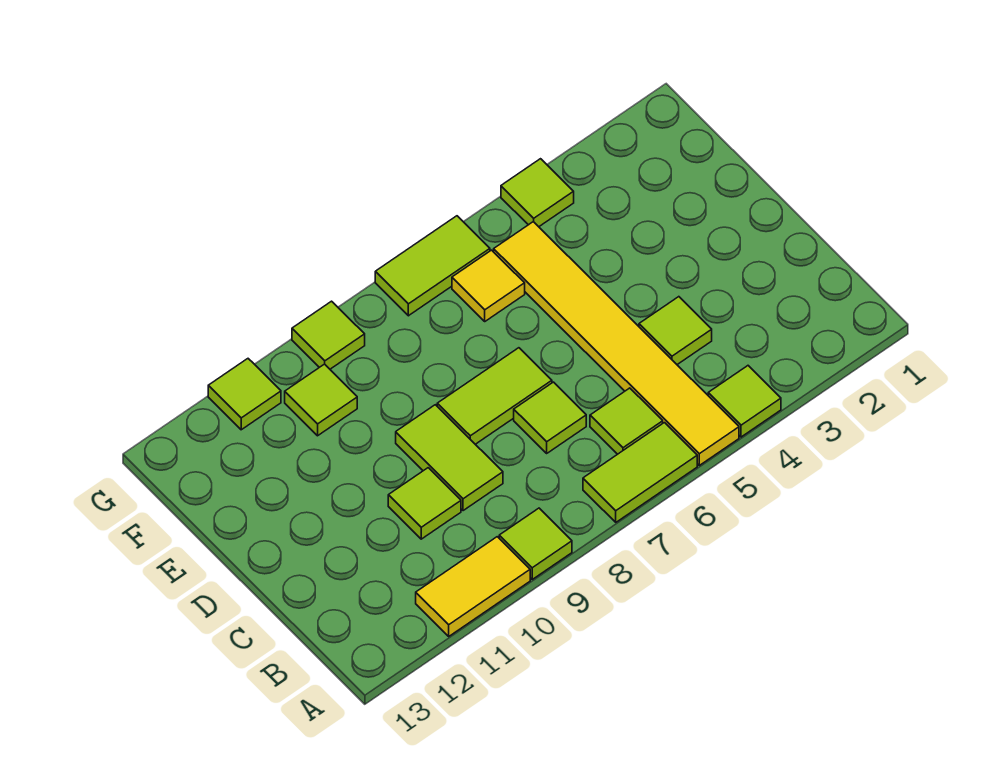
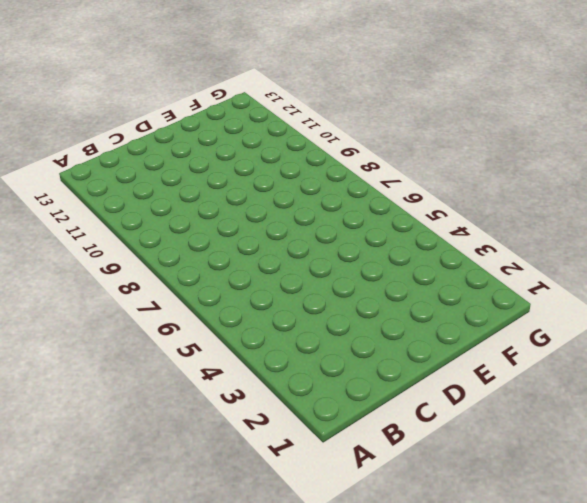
none -> lime tile A4 level 1
none -> yellow tile A5:F5 level 1
none -> lime tile A6:A7 level 1

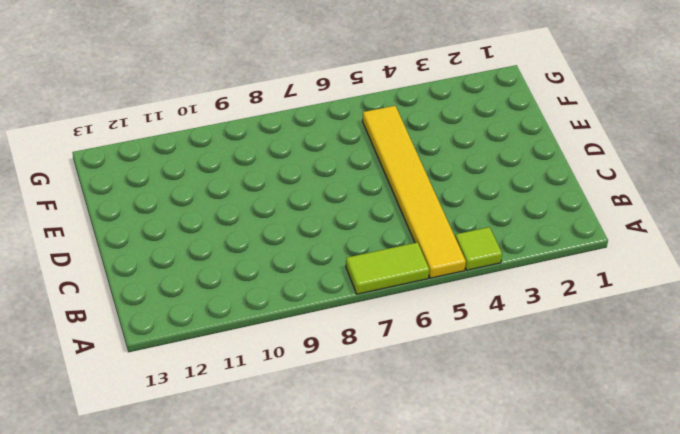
none -> lime tile A9 level 1
none -> yellow tile A10:A11 level 1
none -> lime tile B6 level 1

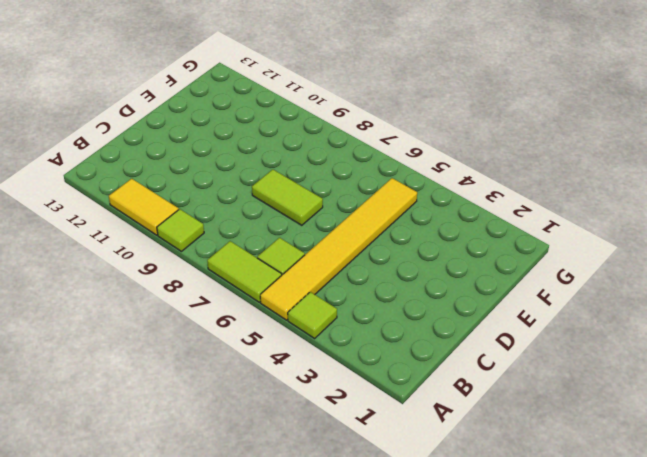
none -> lime tile C4 level 1
none -> lime tile C7 level 1
none -> lime tile C9:D9 level 1

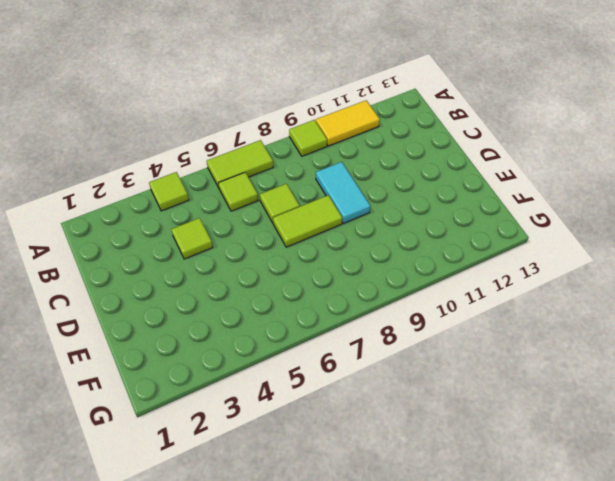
cyan tile C9:D9 level 1 -> lime tile C9:D9 level 1
none -> yellow tile A5:F5 level 1
none -> lime tile C10 level 1
none -> yellow tile F6 level 1

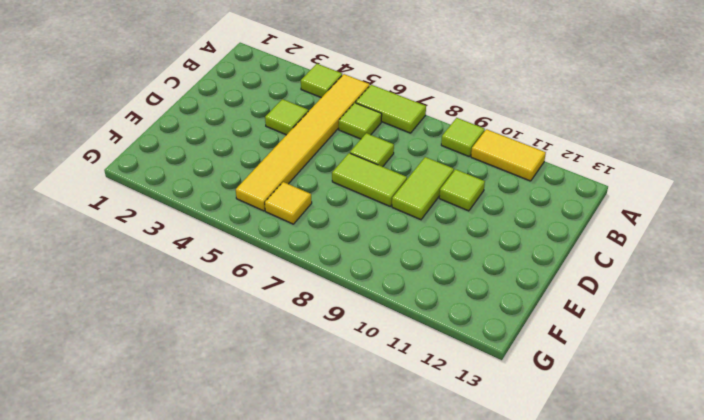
none -> lime tile F10 level 1
none -> lime tile G4 level 1
none -> lime tile G6:G7 level 1

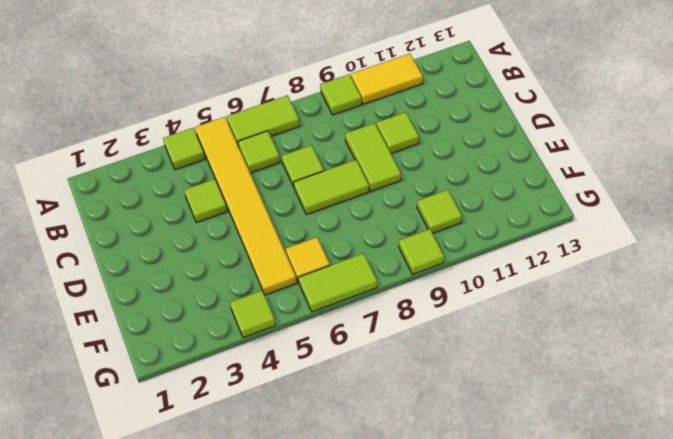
none -> lime tile G11 level 1

